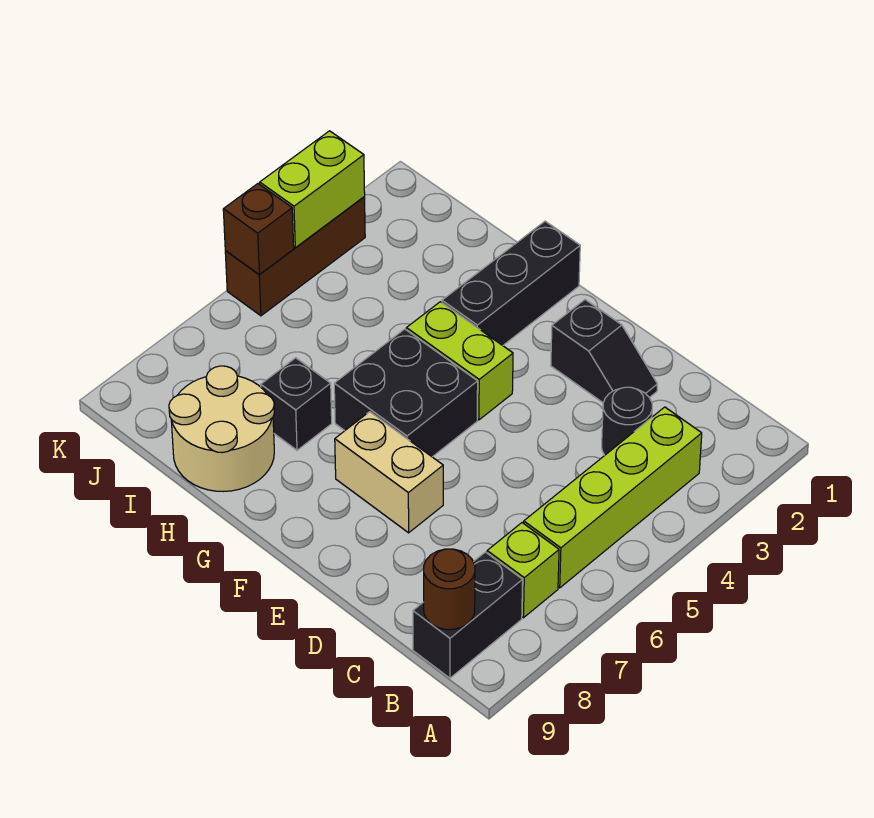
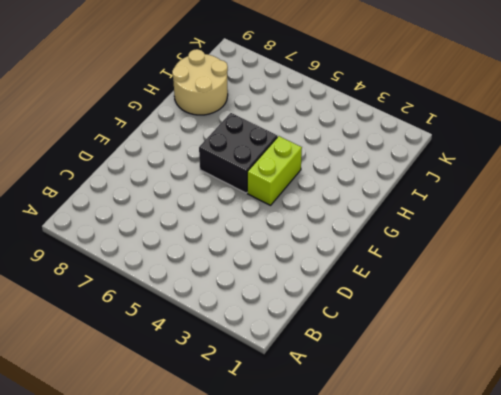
none -> lime brick B3:B6 level 1
none -> lime brick B7 level 1
none -> black brick B8:B9 level 1

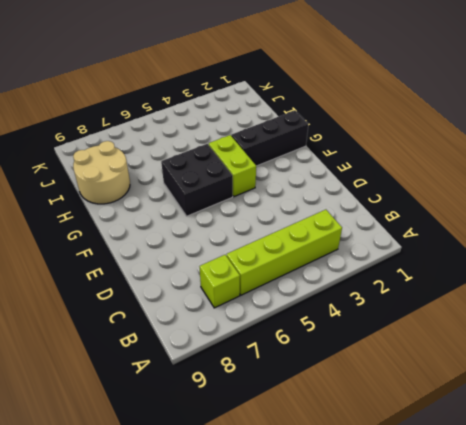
none -> black brick B8:B9 level 1
none -> black round brick C3 level 1
none -> black slope D2:E2 level 1 top E

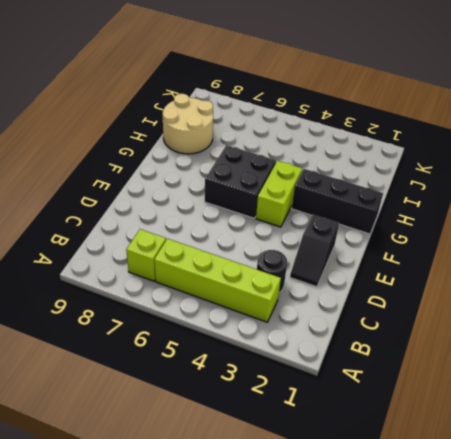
none -> black brick B8:B9 level 1
none -> tan brick E7:F7 level 1
none -> black brick H7 level 1

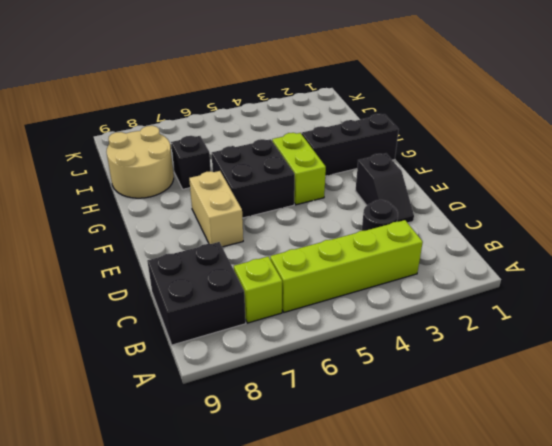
black brick B8:C9 level 1 -> black brick B8:B9 level 1
none -> brown brick K3:K5 level 1
none -> brown round brick B9 level 2
none -> lime brick K3:K4 level 2

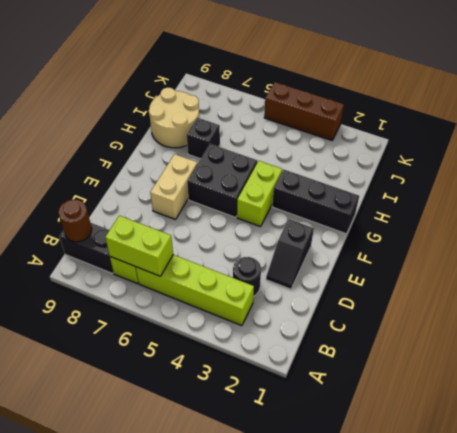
lime brick B6:B7 level 2 -> lime brick K3:K4 level 2
none -> brown brick K5 level 2

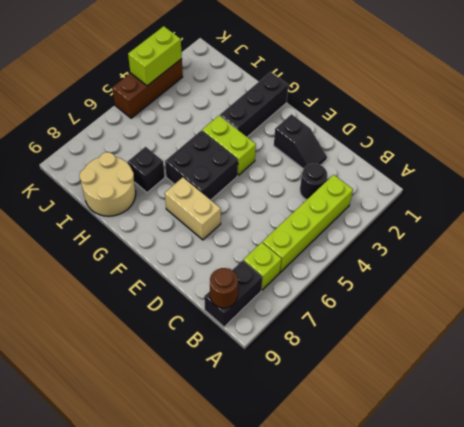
none -> brown brick K5 level 2

